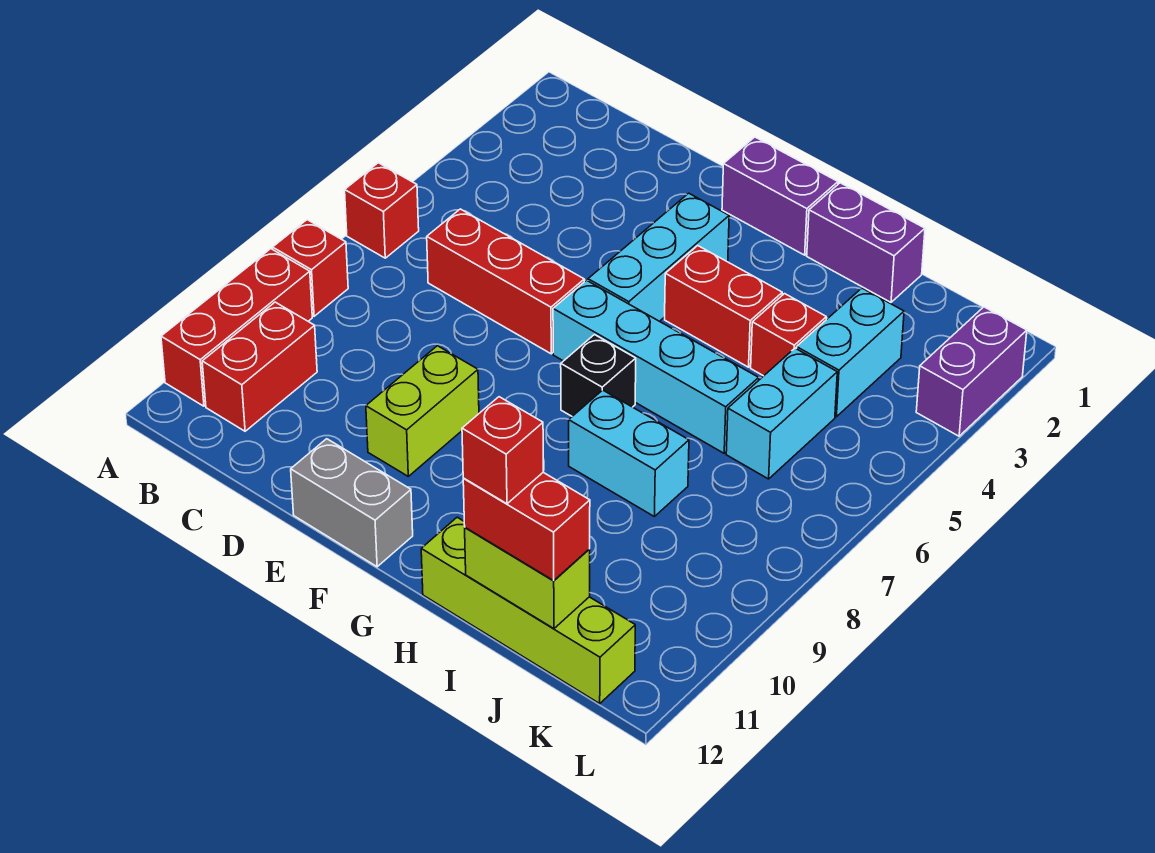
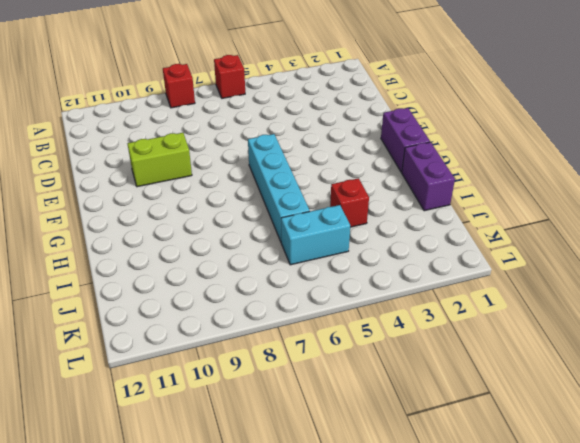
none -> red brick A9:A11 level 1
none -> red brick B10:B11 level 1
none -> red brick C6:E6 level 1

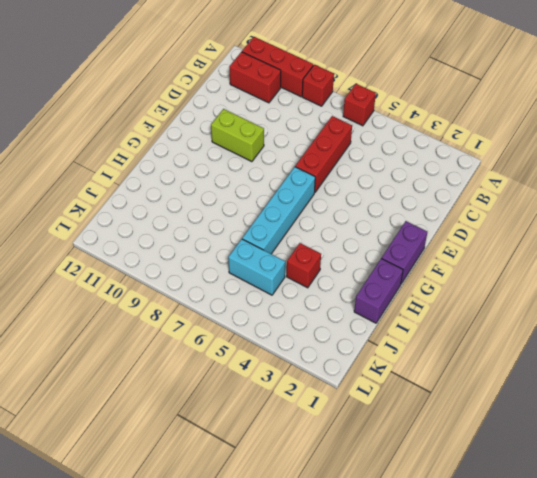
none -> grey brick E12:F12 level 1
none -> cyan brick F3:F5 level 1
none -> red brick G4:H4 level 1

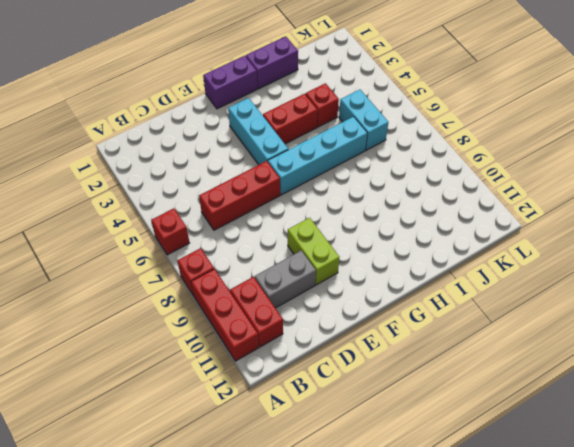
grey brick C10:D10 level 1 -> grey brick E12:F12 level 1
none -> black brick G7 level 1
none -> cyan brick H8:I8 level 1
none -> lime brick H12:K12 level 1

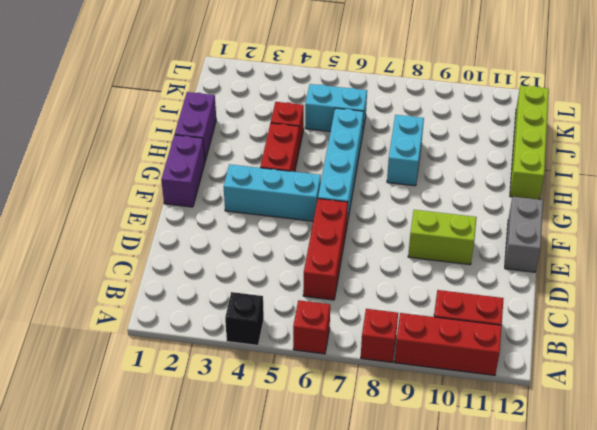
black brick A4 level 1 -> black brick G7 level 1
none -> cyan brick J3:J4 level 1
none -> purple brick L2:L3 level 1
none -> lime brick I12:J12 level 2

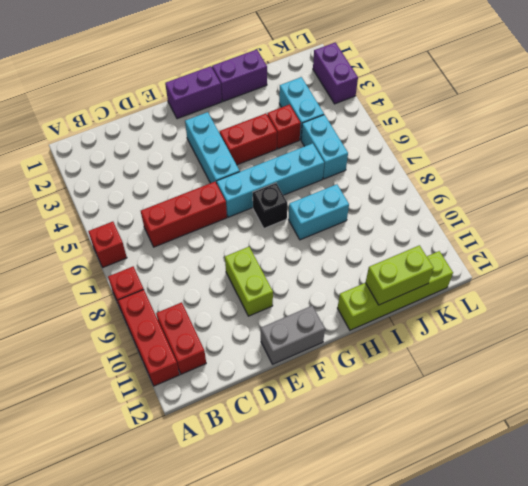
none -> red brick I12:J12 level 3
none -> red brick I12 level 4

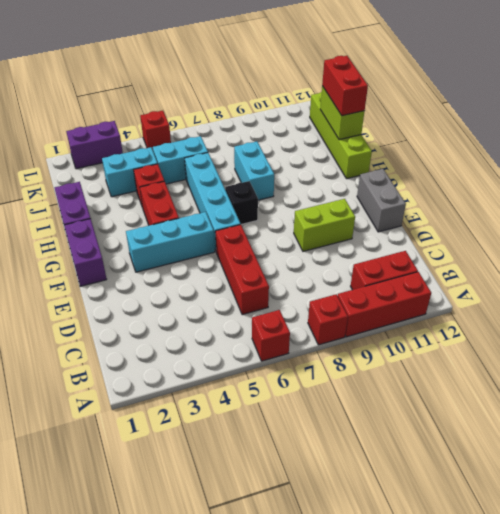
red brick L5 level 1 -> red brick I12 level 4

